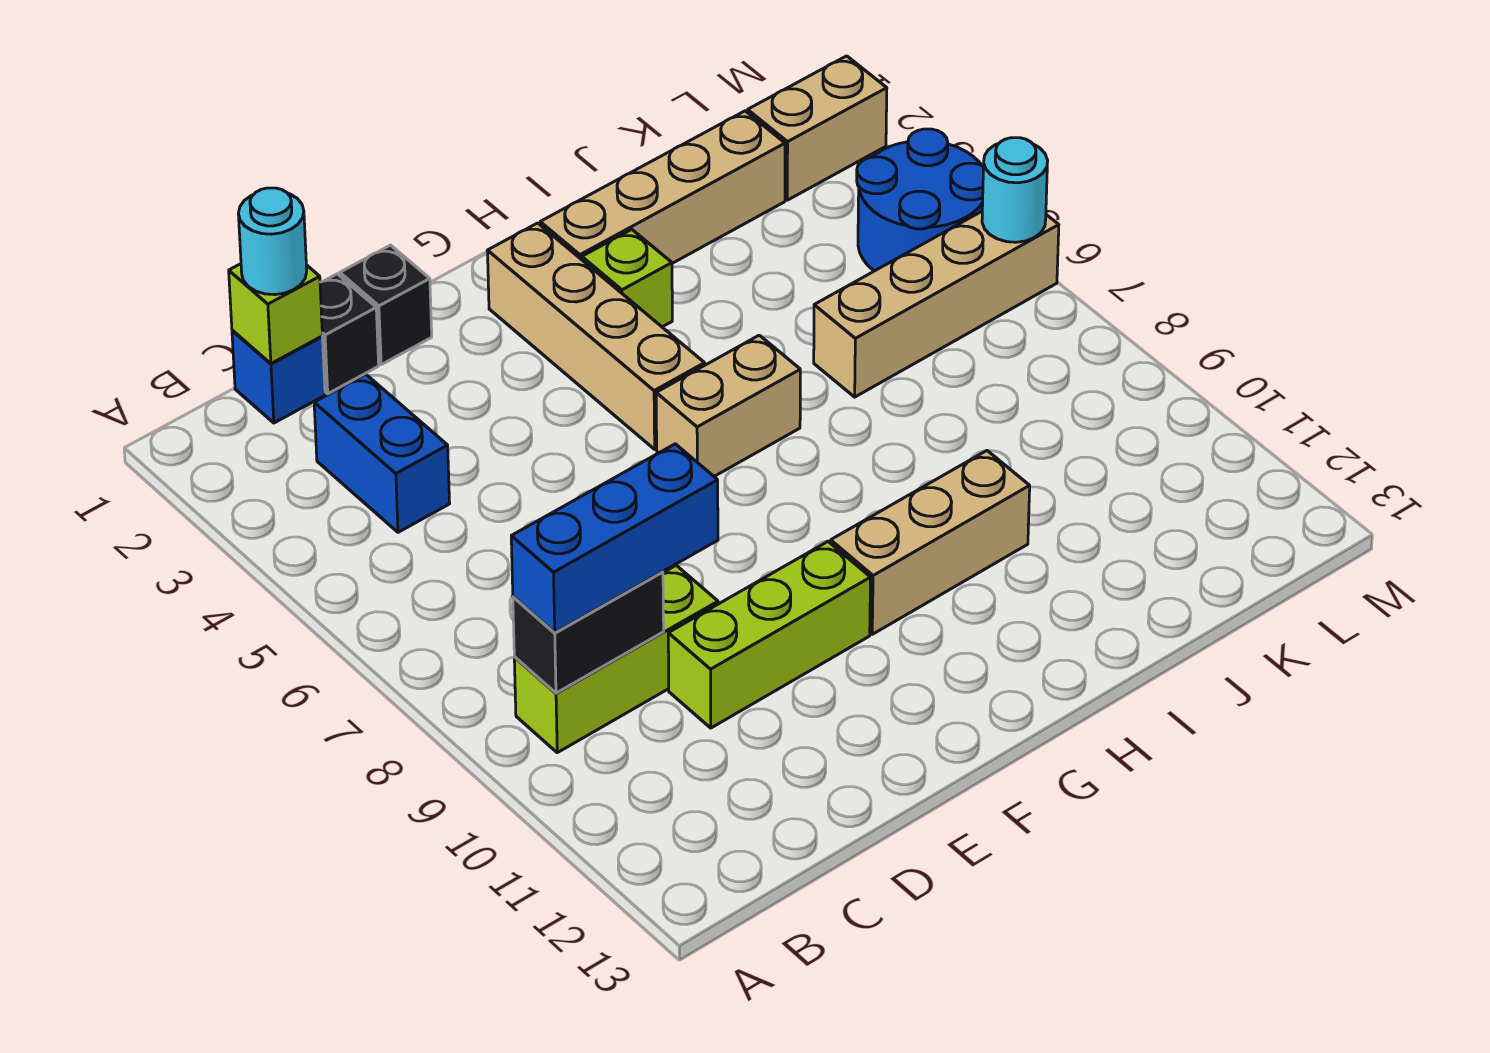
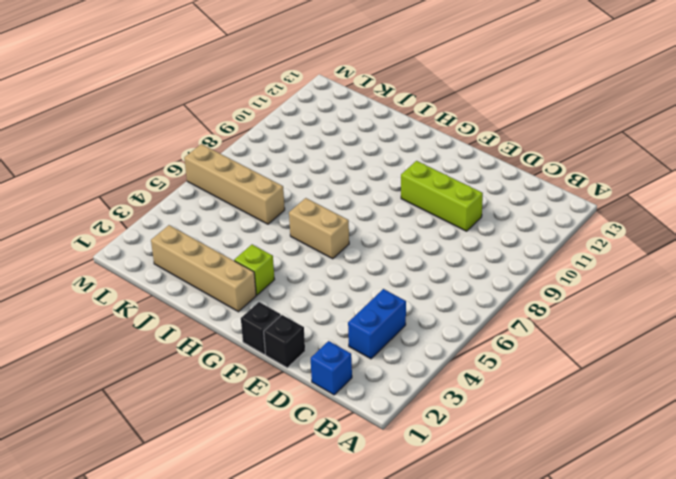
black brick F1 level 1 -> black brick D1 level 1
none -> lime brick B9:D9 level 1
none -> tan brick G2:G5 level 1
none -> tan brick G10:I10 level 1

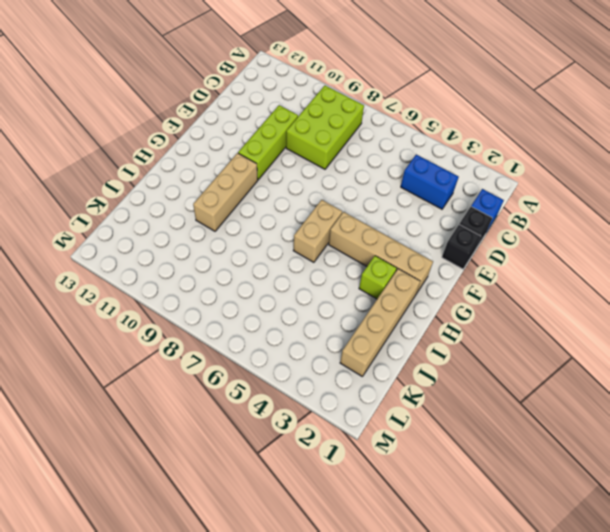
lime brick B8:D9 level 1 -> lime brick B9:D9 level 1
none -> tan brick J6:M6 level 1
none -> tan brick L2:M2 level 1
none -> blue round brick L4:M5 level 1

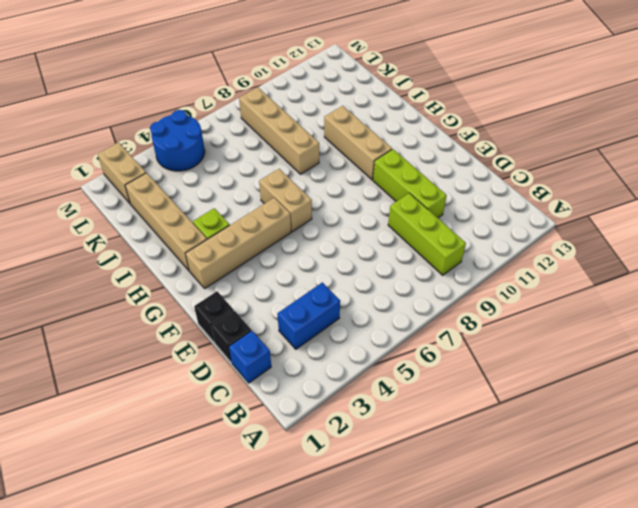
tan brick I8:L8 level 1 -> tan brick J6:M6 level 1
none -> black brick B9:C9 level 2
none -> lime brick C1 level 2
none -> cyan round brick M6 level 2

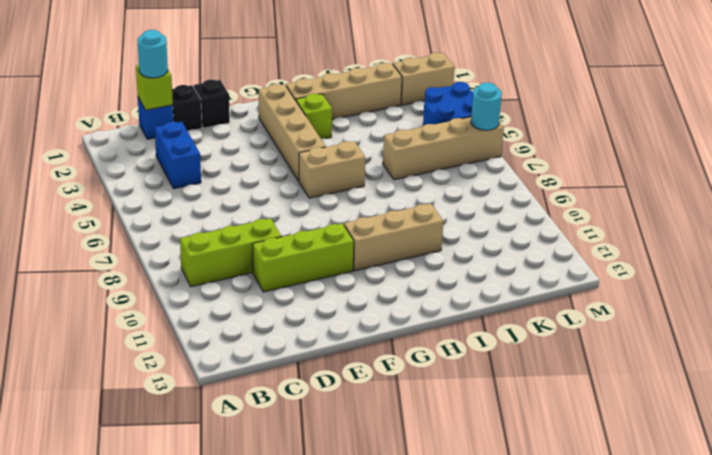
none -> black brick B9:C9 level 2
none -> blue brick B9:D9 level 3

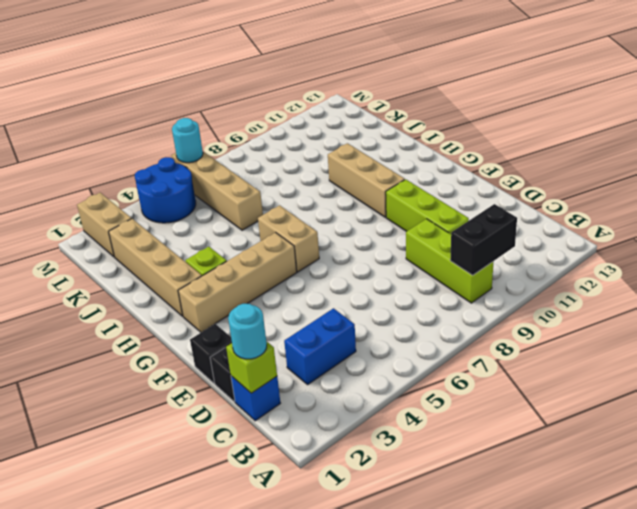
black brick B9:B10 level 2 -> black brick B9:C9 level 2
none -> blue brick B9:D9 level 3

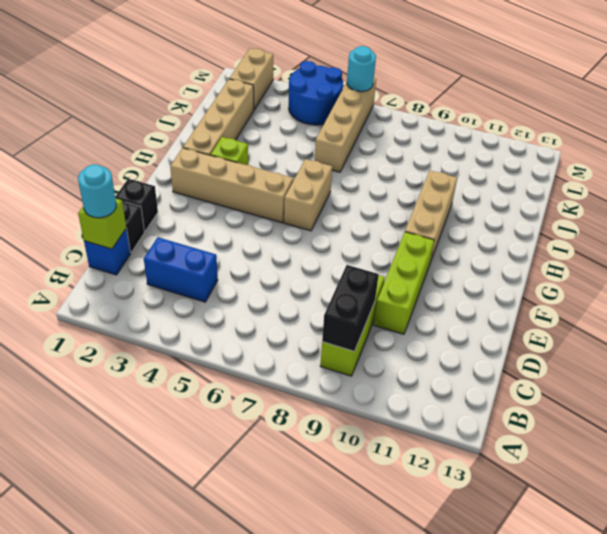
none -> blue brick B9:D9 level 3

